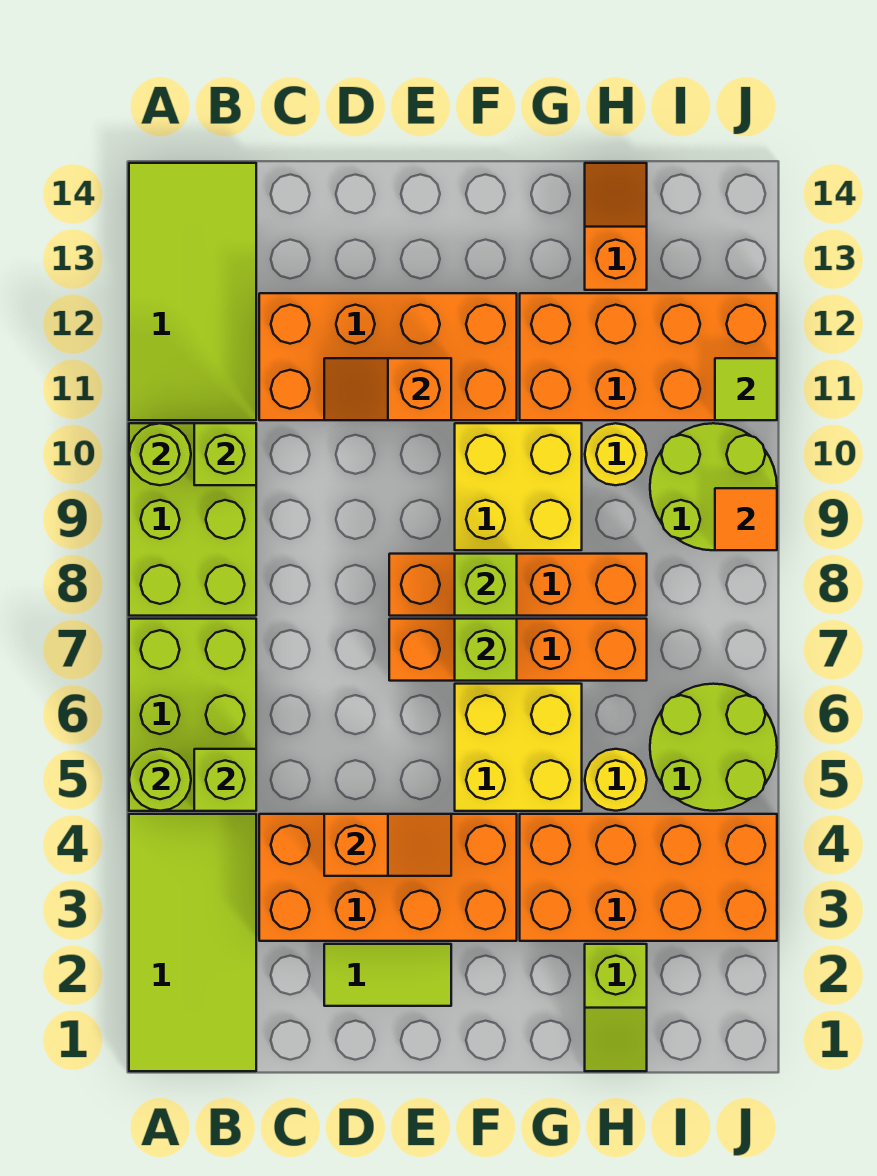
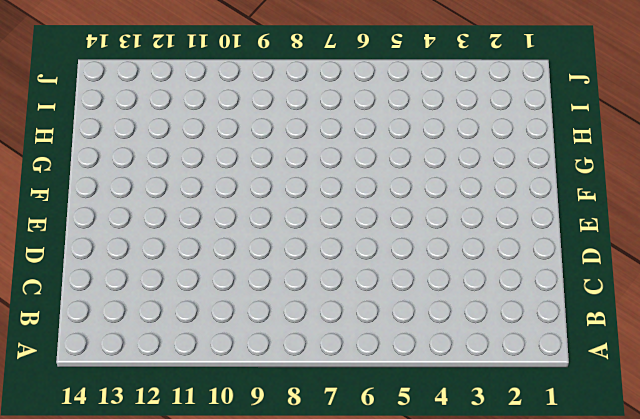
none -> lime tile A1:B4 level 1
none -> lime brick A5:B7 level 1
none -> lime brick A8:B10 level 1

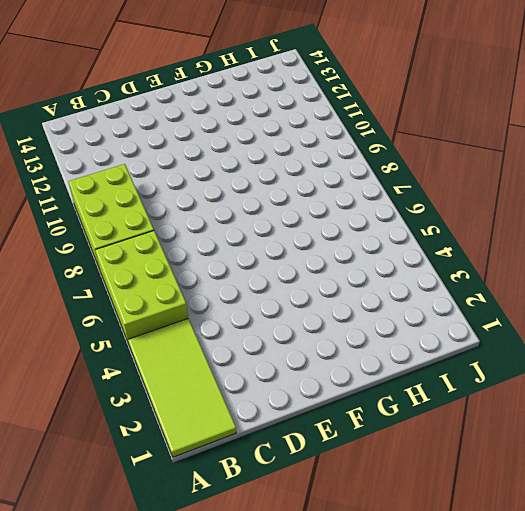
none -> lime tile A11:B14 level 1
none -> orange brick C3:F4 level 1
none -> orange brick C11:F12 level 1

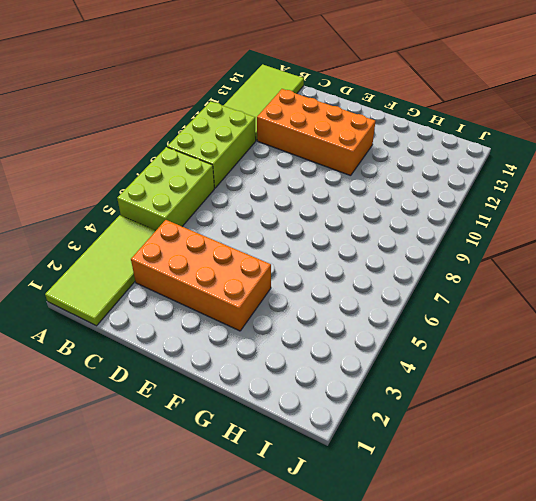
none -> lime tile D2:E2 level 1
none -> orange brick E7:H7 level 1
none -> orange brick E8:H8 level 1

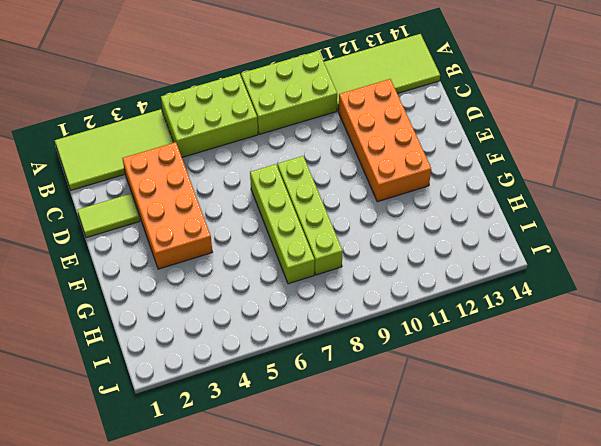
lime tile D1:D2 level 1 -> lime tile D2:E2 level 1
lime brick E7:H7 level 1 -> orange brick E7:H7 level 1
lime brick E8:H8 level 1 -> orange brick E8:H8 level 1
none -> yellow brick F5:G6 level 1
none -> yellow brick F9:G10 level 1
none -> orange brick G3:J4 level 1

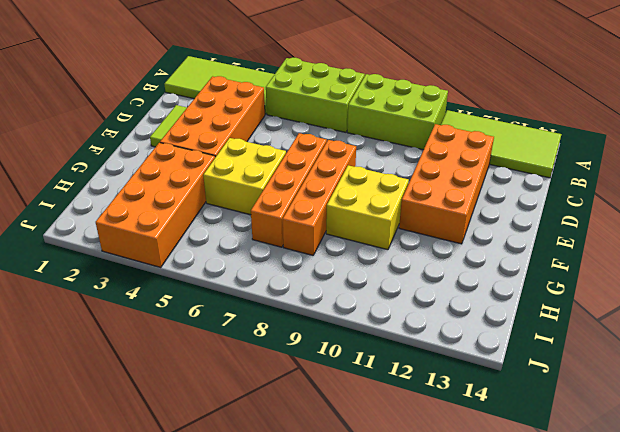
none -> orange brick G11:J12 level 1
none -> lime slope H1:H2 level 1 top 2
none -> yellow round brick H5 level 1

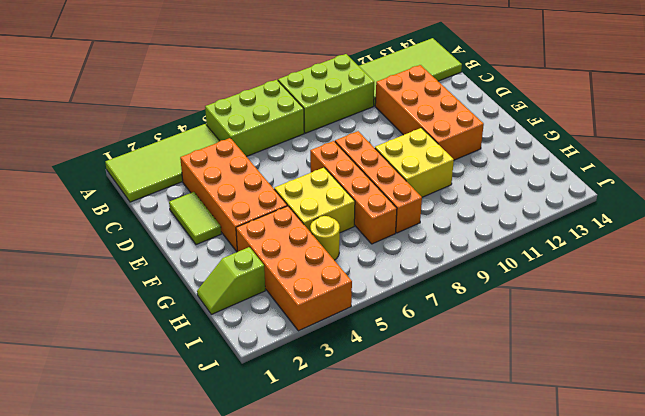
none -> orange brick G11:J12 level 1
none -> yellow round brick H10 level 1
none -> orange slope H13:H14 level 1 top 13

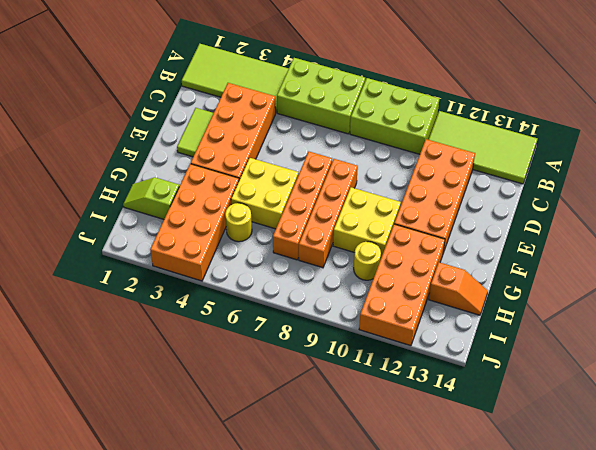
none -> lime round brick I5:J6 level 1
none -> lime round brick I9:J10 level 1
none -> lime round brick A5 level 2

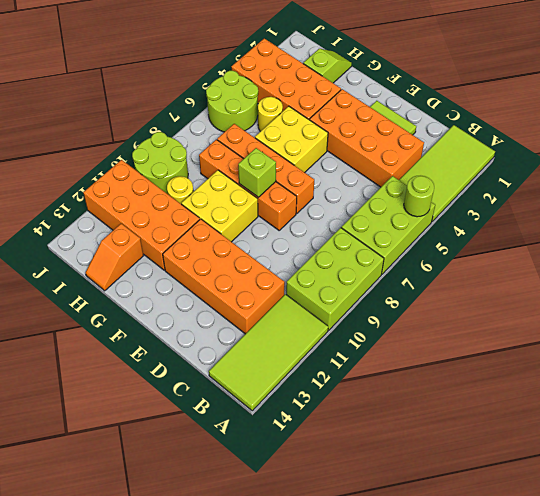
none -> lime round brick A10 level 2
none -> lime brick B5 level 2
none -> lime brick B10 level 2

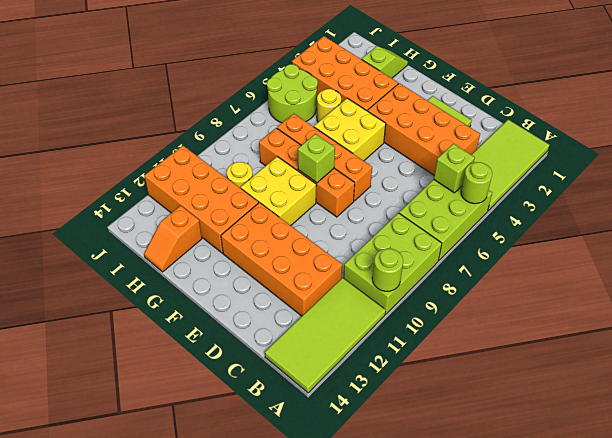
none -> lime round brick I9:J10 level 1
none -> lime brick B10 level 2
none -> orange slope D4:E4 level 2 top D

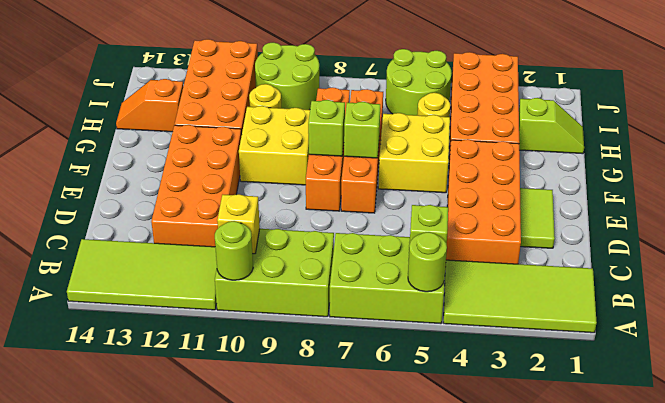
yellow brick B10 level 2 -> lime brick B10 level 2
none -> orange slope D4:E4 level 2 top D
none -> orange slope D11:E11 level 2 top E
none -> orange tile J9 level 2

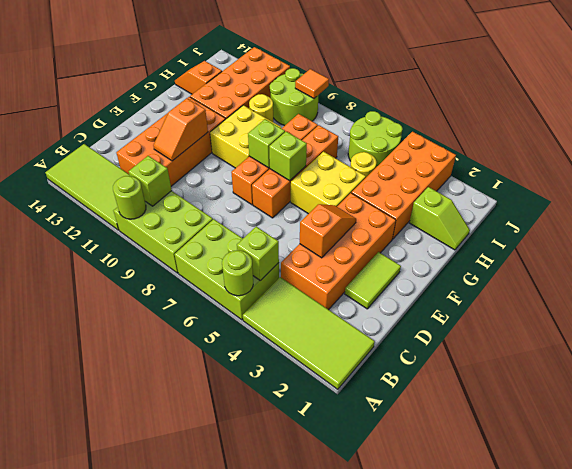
none -> lime tile J11 level 2

